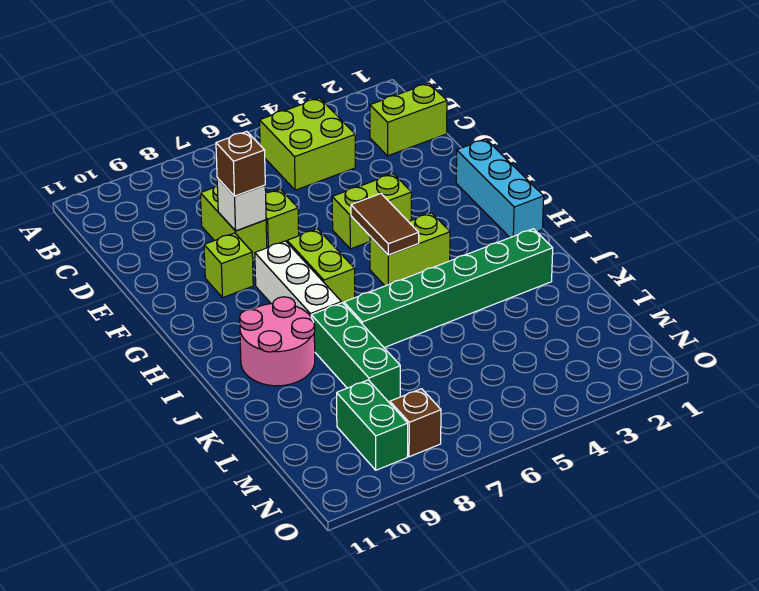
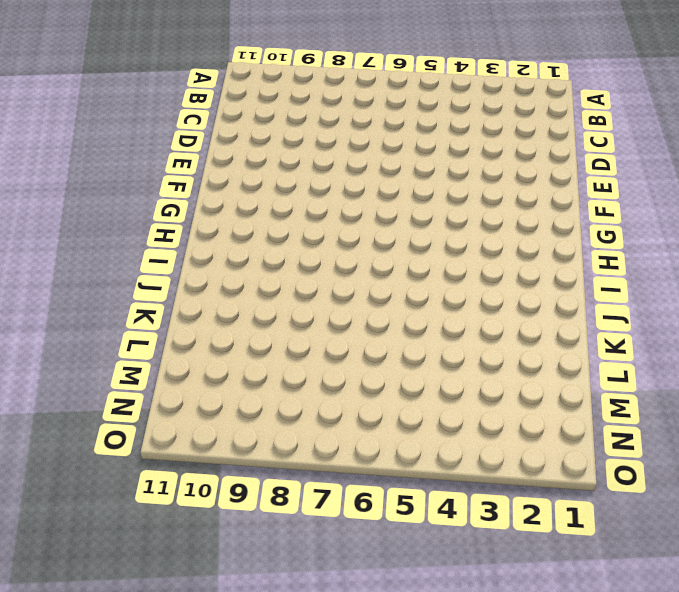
none -> lime brick B4:C5 level 1
none -> lime brick C1:C2 level 1
none -> lime brick D8:E8 level 1

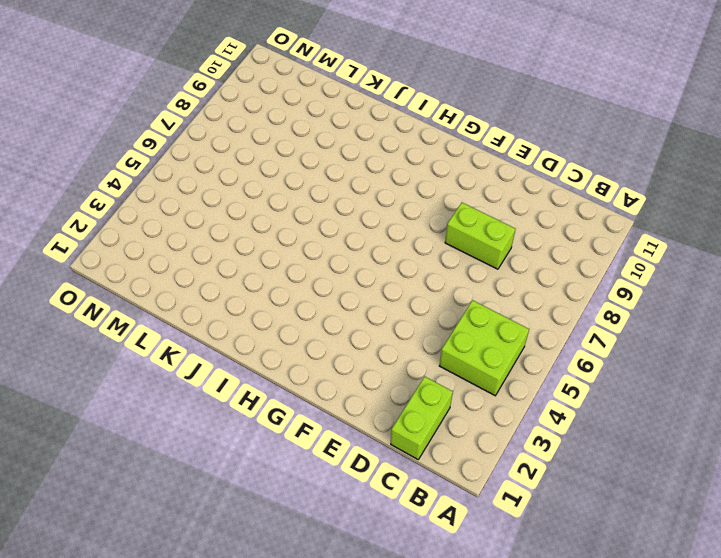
none -> lime brick E7 level 1
none -> cyan brick F1:H1 level 1
none -> lime brick F4:F5 level 1

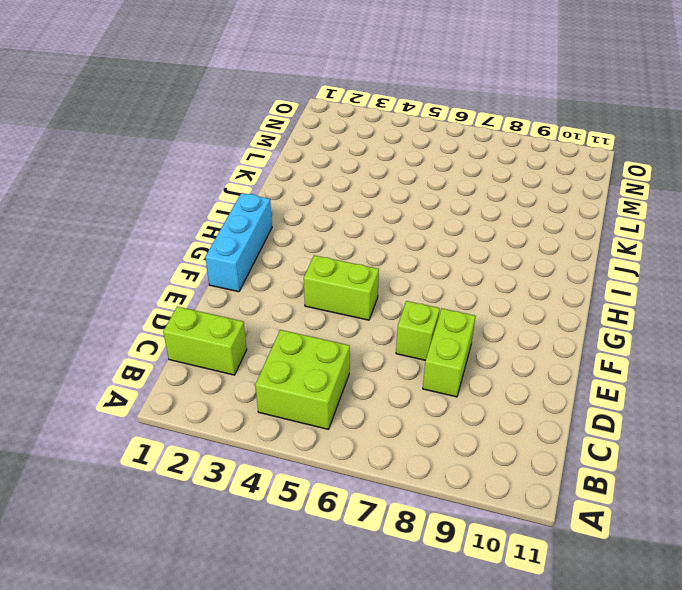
none -> lime brick F9 level 1
none -> lime brick G7:H7 level 1
none -> white brick G8:I8 level 1

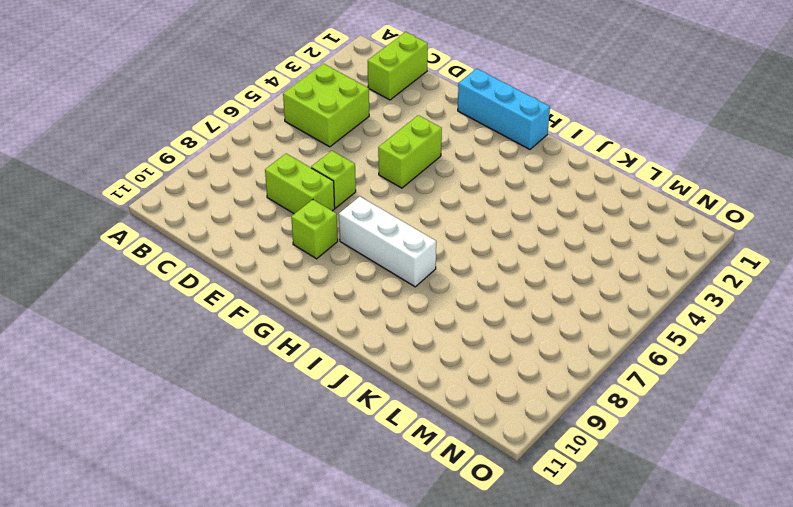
none -> lime brick G7:H7 level 1
none -> lime brick H4:H5 level 1
none -> pink round brick I9:J10 level 1

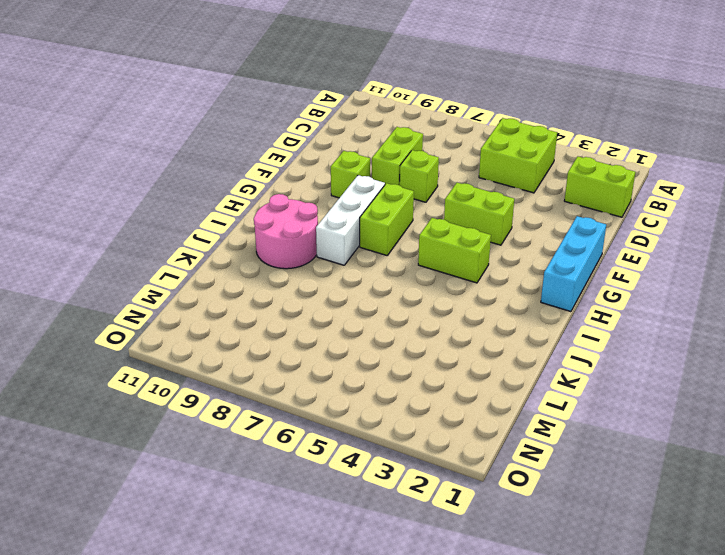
none -> green brick J2:J7 level 1
none -> green brick J8:L8 level 1
none -> green brick M9:N9 level 1

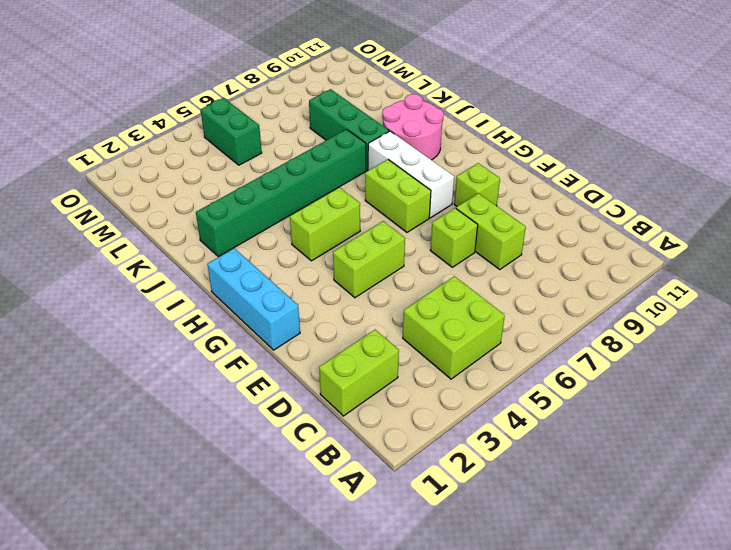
green brick M5:N5 level 1 -> green brick M9:N9 level 1
none -> brown brick N8 level 1
none -> white brick E8 level 2
none -> brown tile G5:H5 level 2

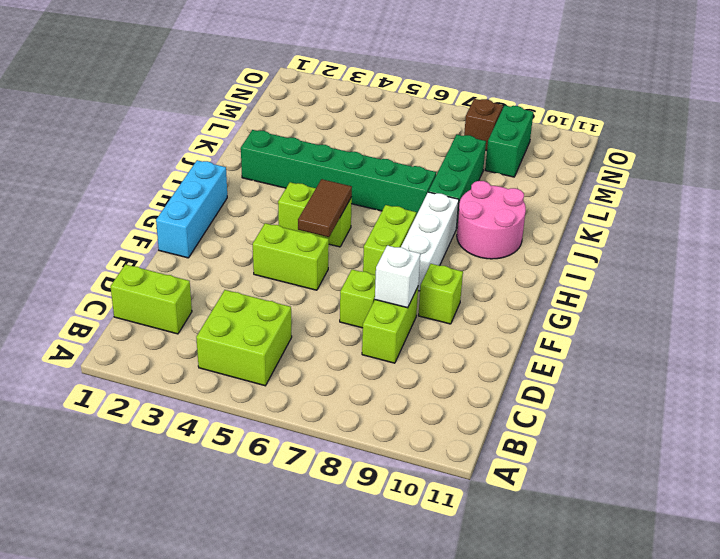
none -> brown brick E8 level 3

